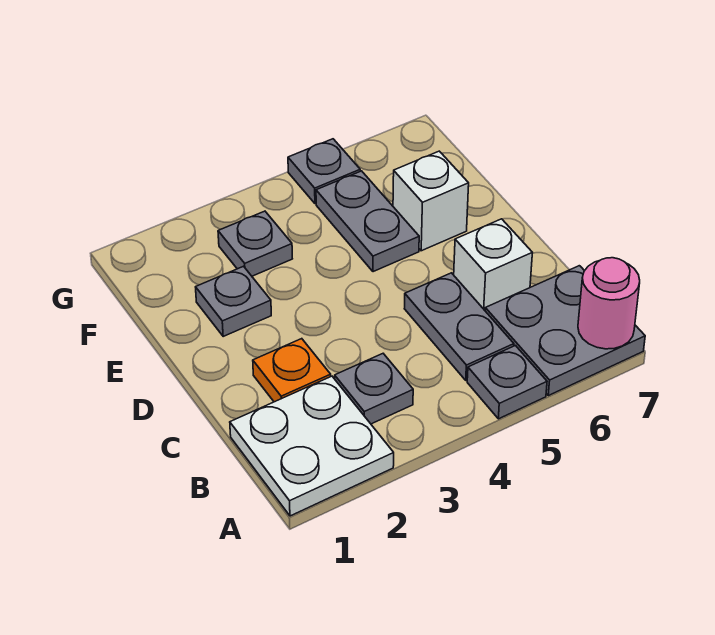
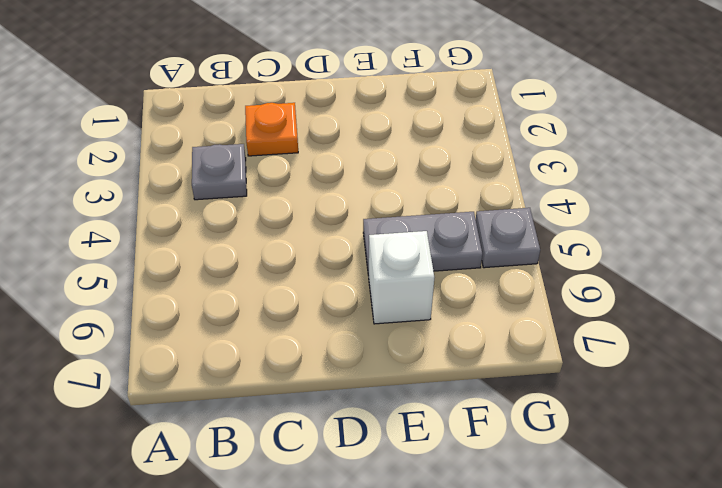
none -> white plate A1:B2 level 1
none -> grey plate A5 level 1
none -> grey plate A6:B7 level 1

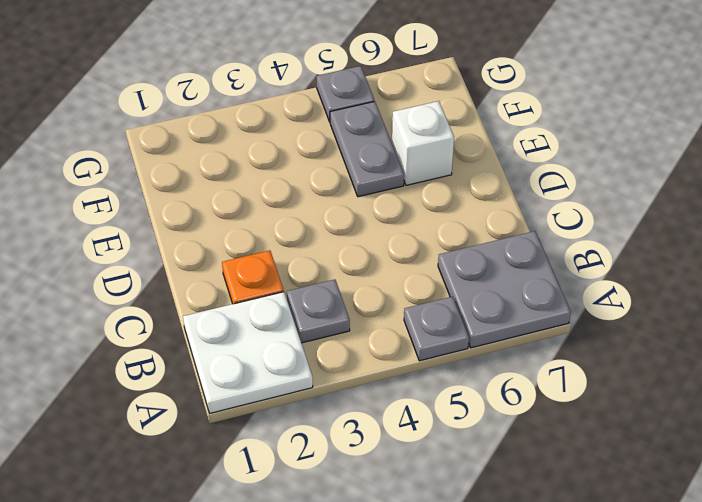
none -> grey plate B5:C5 level 1
none -> white brick C6 level 1
none -> grey plate E2 level 1

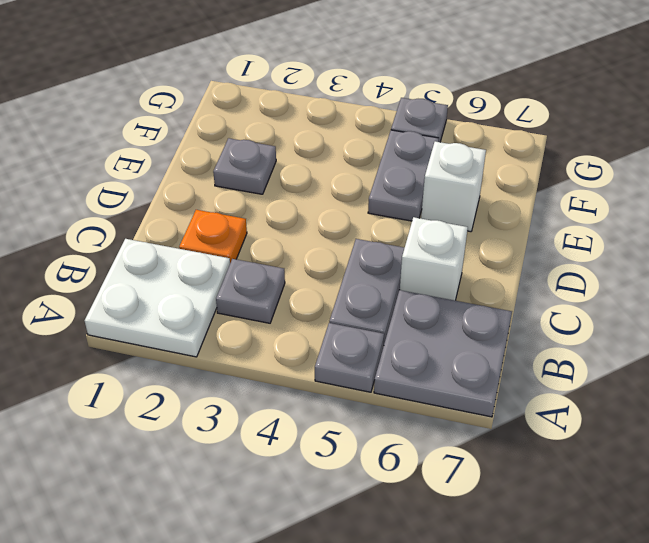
none -> grey plate F3 level 1
none -> pink round brick A7 level 2

